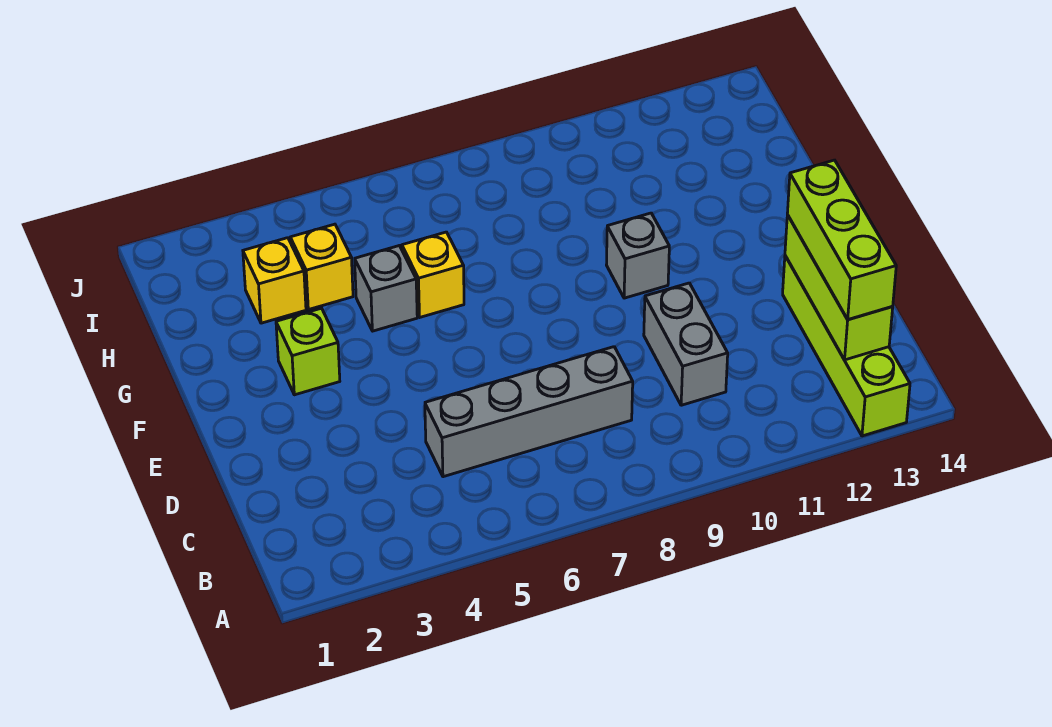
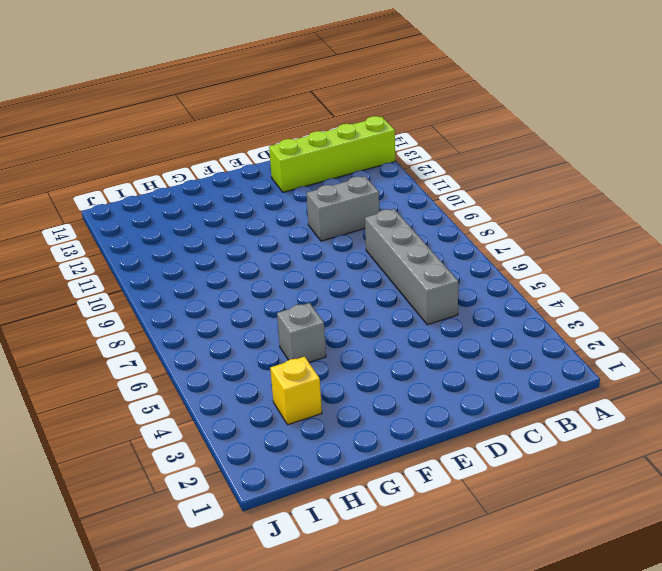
none -> lime brick F3 level 1
none -> grey brick F10 level 1

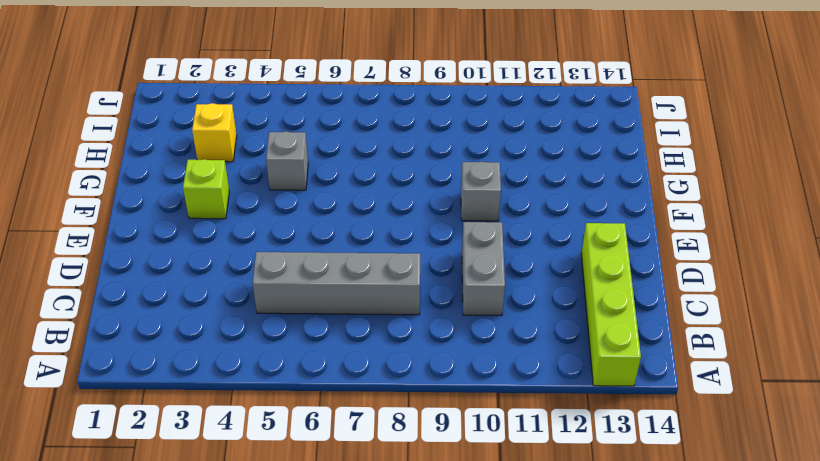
none -> yellow brick G6 level 1
none -> yellow brick H4 level 1

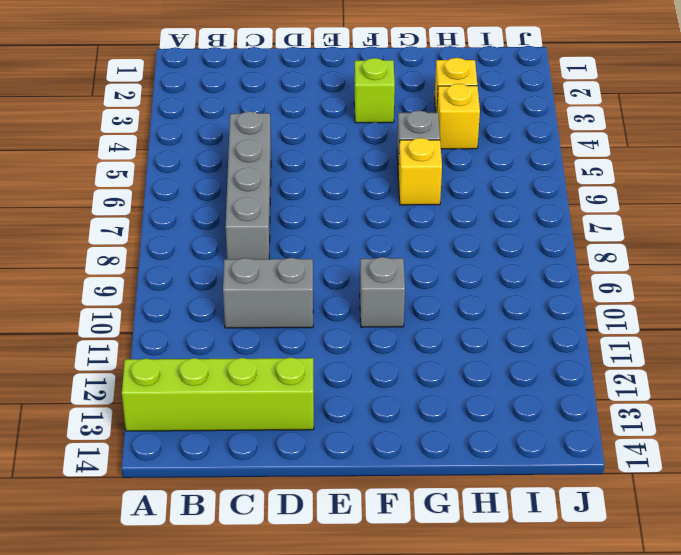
none -> lime brick B13:D13 level 2
none -> lime brick B13:D13 level 3

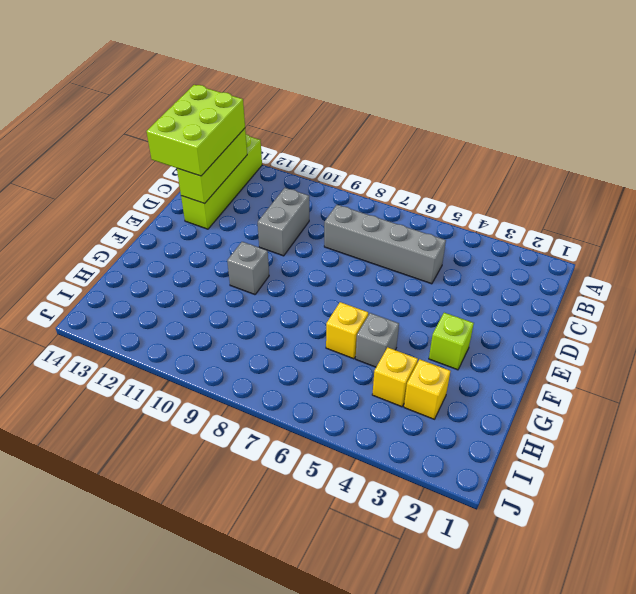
lime brick B13:D14 level 3 -> lime brick B13:D13 level 3

